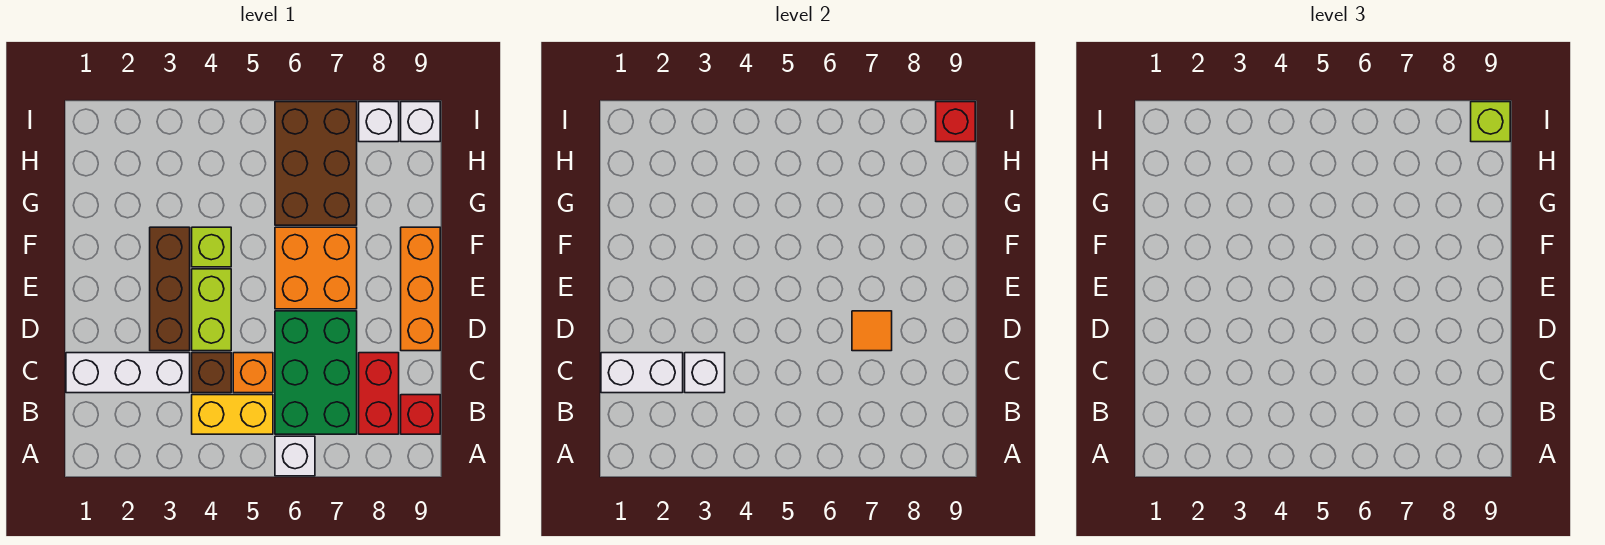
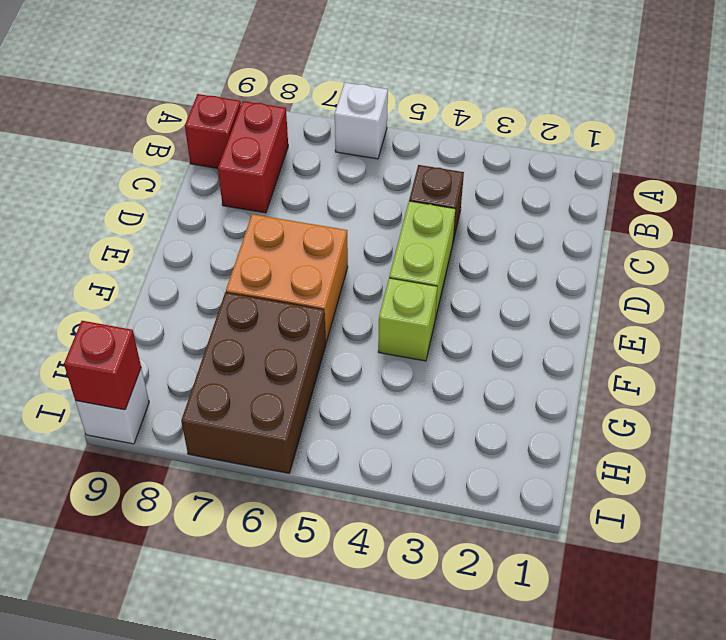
none -> yellow brick B4:B5 level 1
none -> green brick B6:D7 level 1
none -> white brick C1:C3 level 1

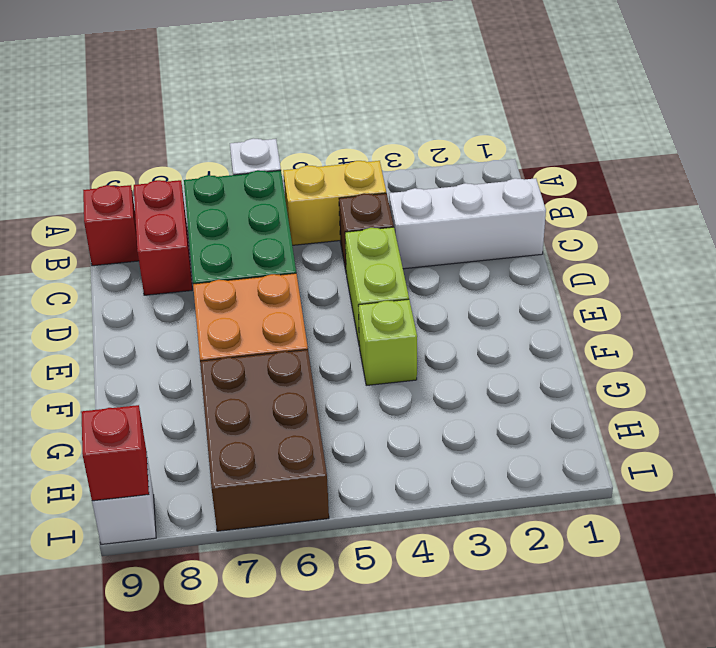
none -> orange brick C5 level 1
none -> brown brick D3:F3 level 1
none -> orange brick D9:F9 level 1

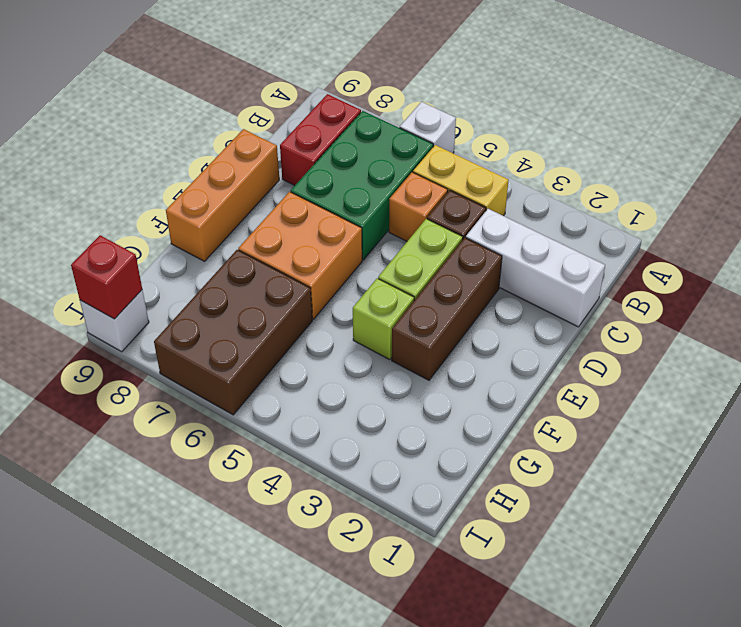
none -> red brick B9 level 1
none -> white brick I8 level 1
none -> white brick C1:C2 level 2

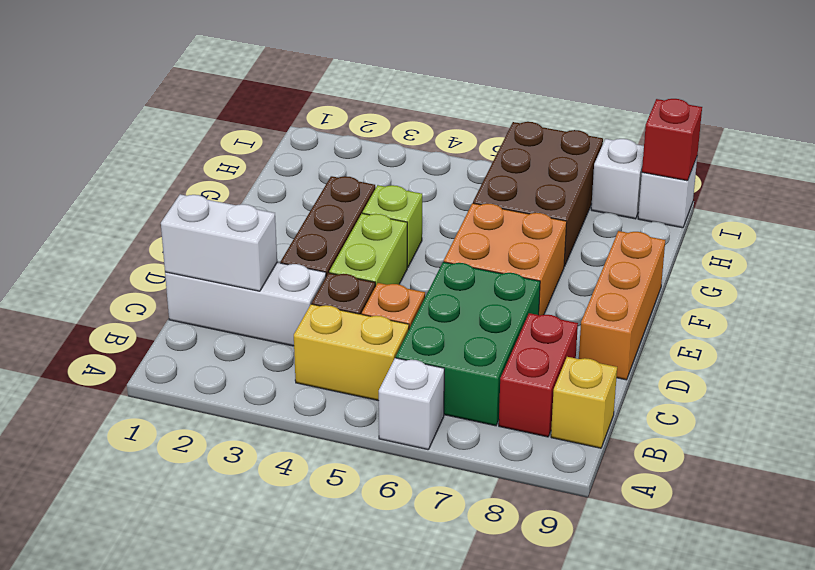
yellow brick B9 level 1 -> red brick B9 level 1
none -> white brick C3 level 2
none -> orange tile D7 level 2
none -> lime brick I9 level 3

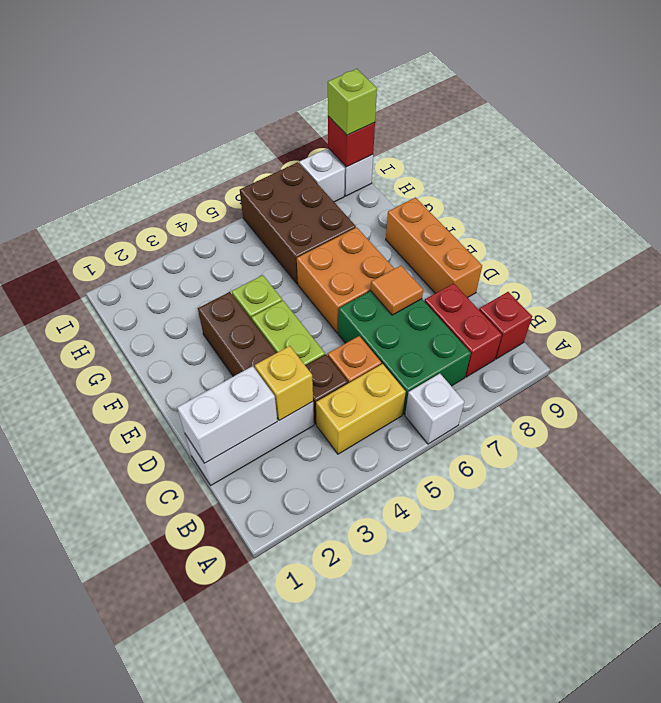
yellow brick C3 level 2 -> white brick C3 level 2

